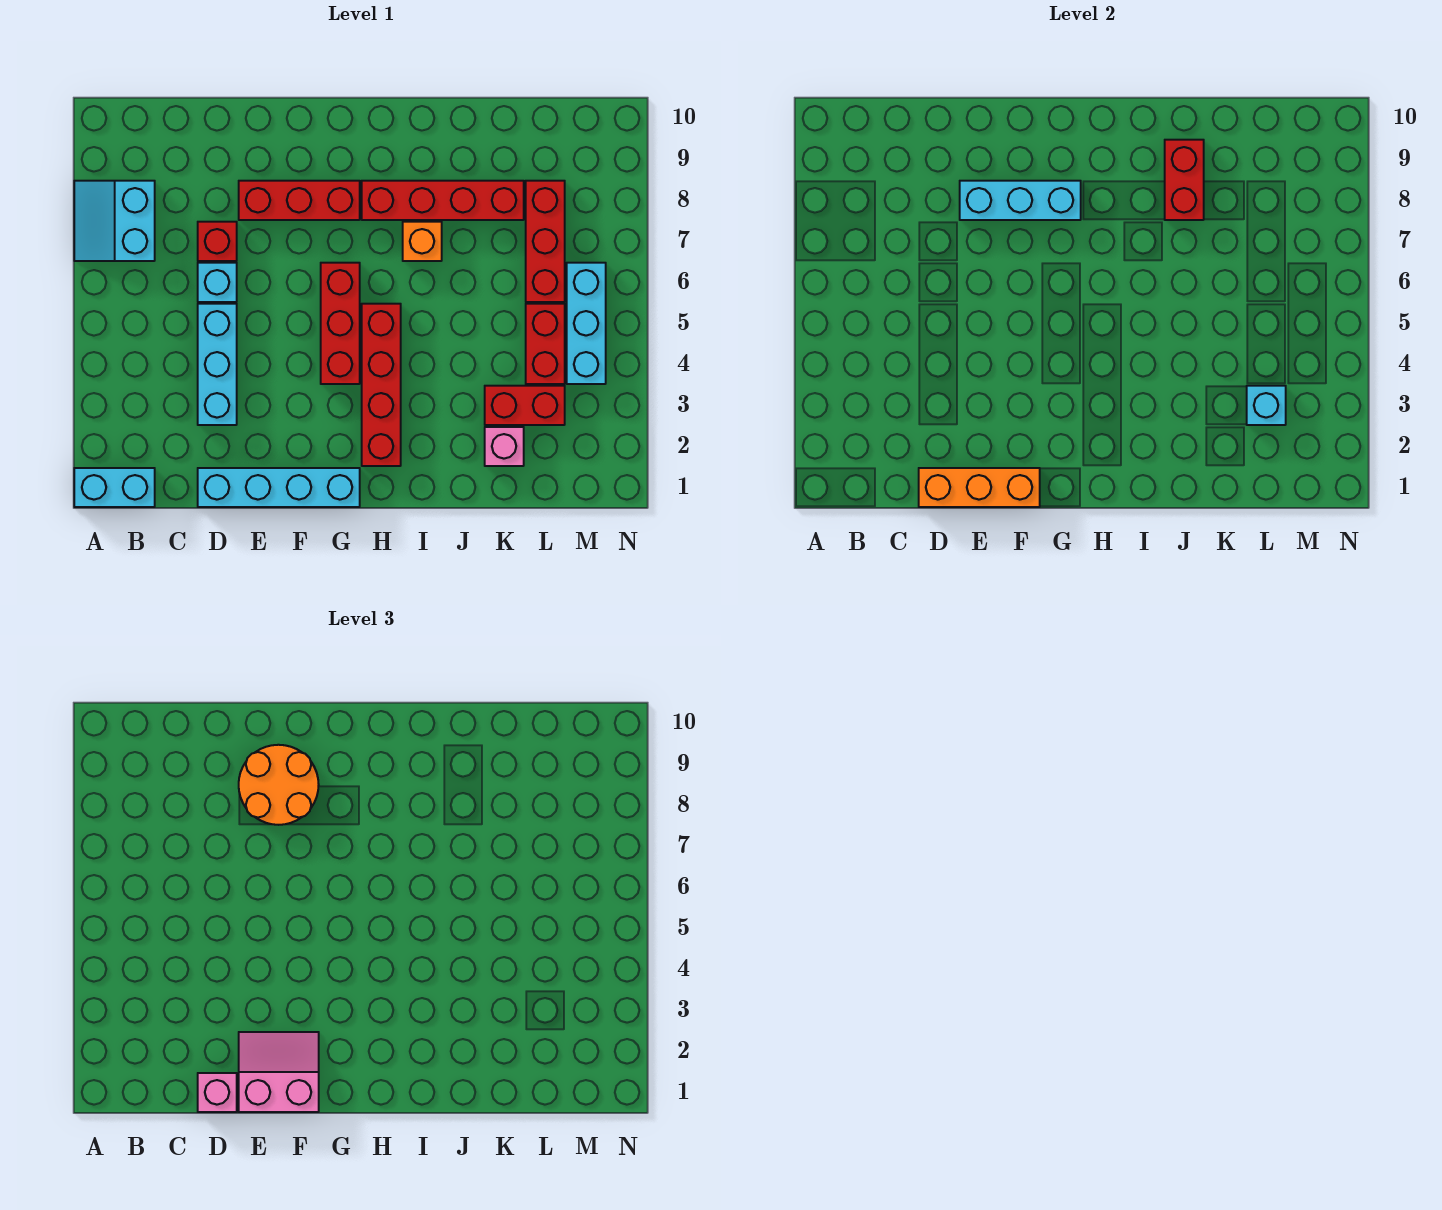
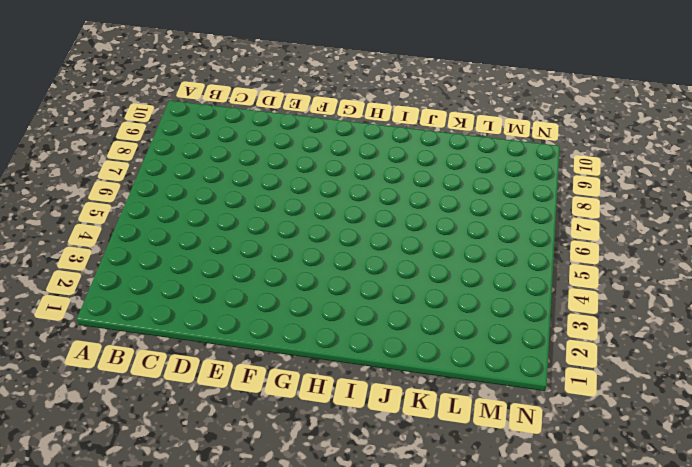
none -> cyan brick A1:B1 level 1
none -> cyan slope A7:B8 level 1 top B
none -> cyan brick D1:G1 level 1

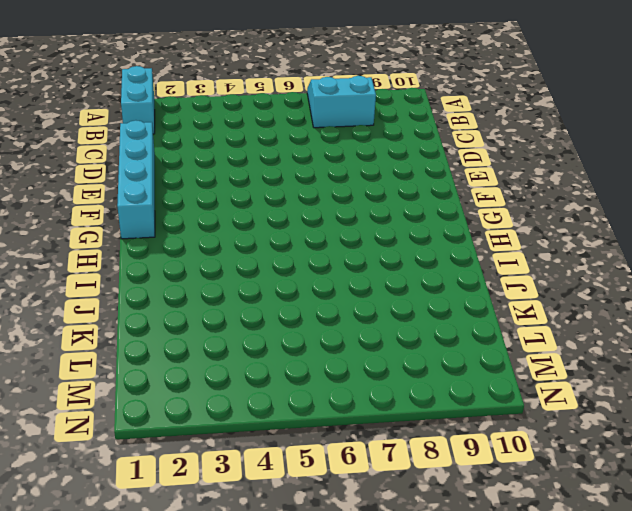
none -> cyan brick D3:D5 level 1
none -> cyan brick D6 level 1
none -> red brick D7 level 1

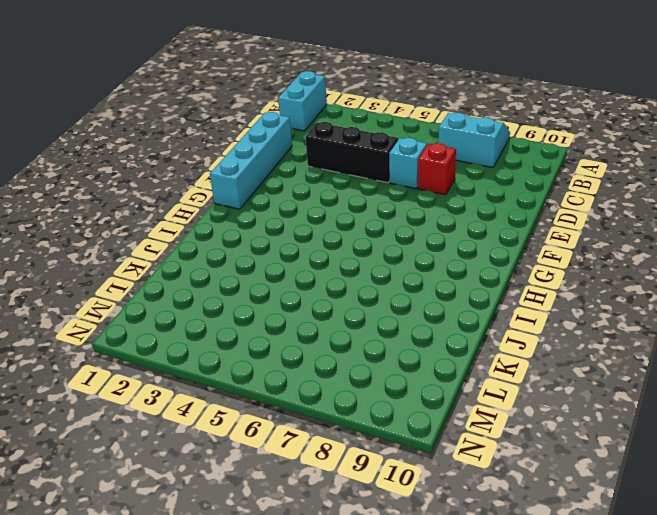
black brick D3:D5 level 1 -> cyan brick D3:D5 level 1
none -> red brick E8:G8 level 1
none -> red brick G4:G6 level 1
none -> red brick H2:H5 level 1

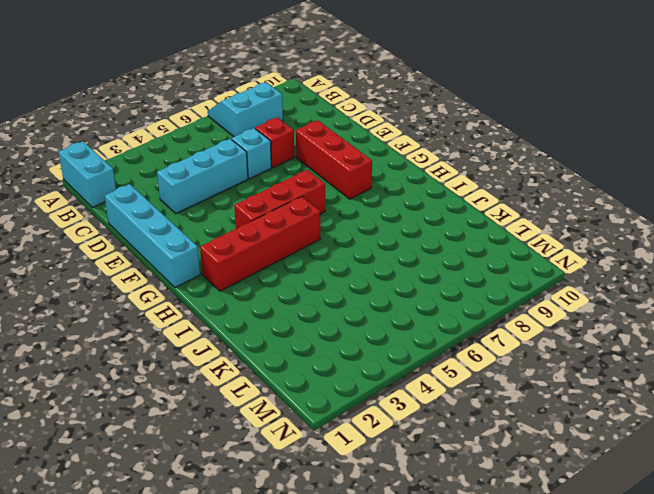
none -> red brick H8:K8 level 1
none -> orange brick I7 level 1
none -> pink brick K2 level 1

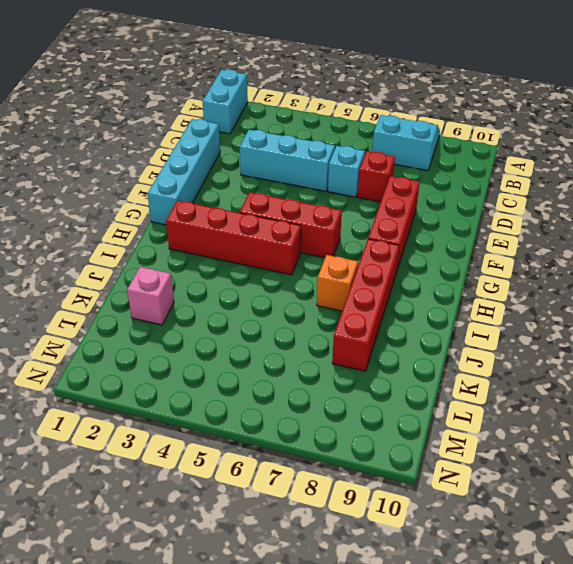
none -> red brick K3:L3 level 1
none -> red brick L4:L5 level 1
none -> red brick L6:L8 level 1

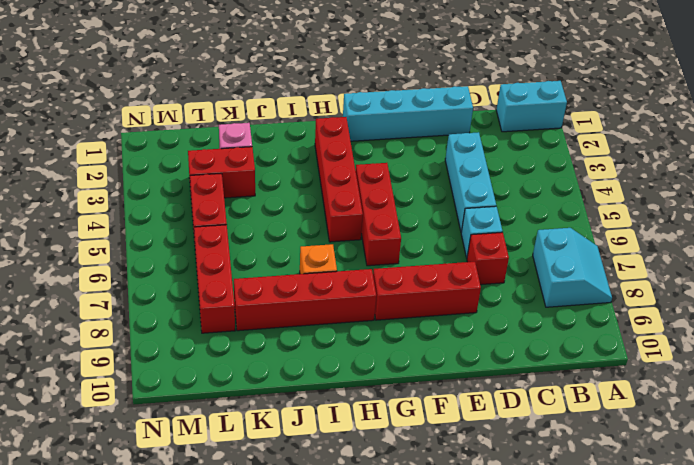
none -> cyan brick M4:M6 level 1
none -> orange brick D1:F1 level 2
none -> cyan brick E8:G8 level 2

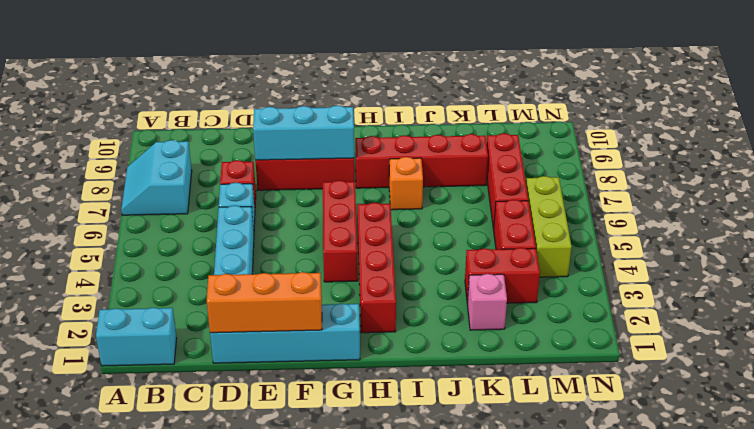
lime brick M4:M6 level 1 -> cyan brick M4:M6 level 1
none -> red brick J8:J9 level 2
none -> cyan brick L3 level 2
none -> pink brick D1 level 3

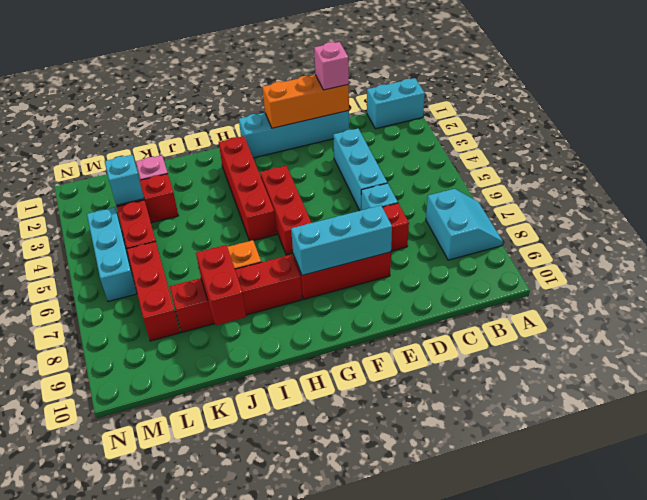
none -> pink slope E1:F2 level 3 top 1
none -> orange round brick E8:F9 level 3

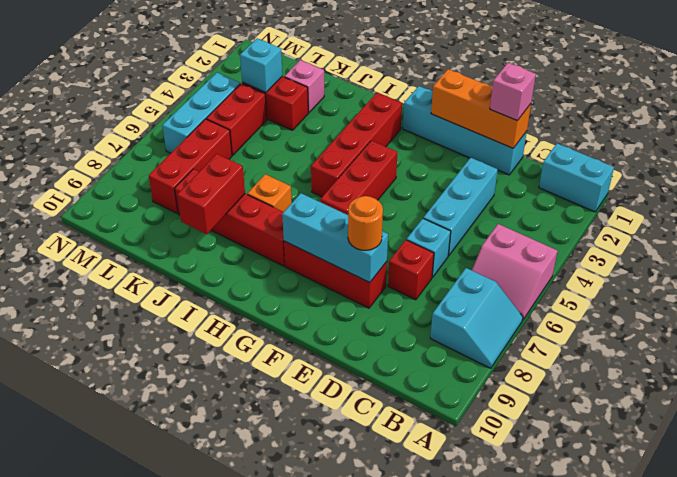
pink slope A5:B6 level 1 top 5 -> pink slope E1:F2 level 3 top 1
orange round brick E8 level 3 -> orange round brick E8:F9 level 3

